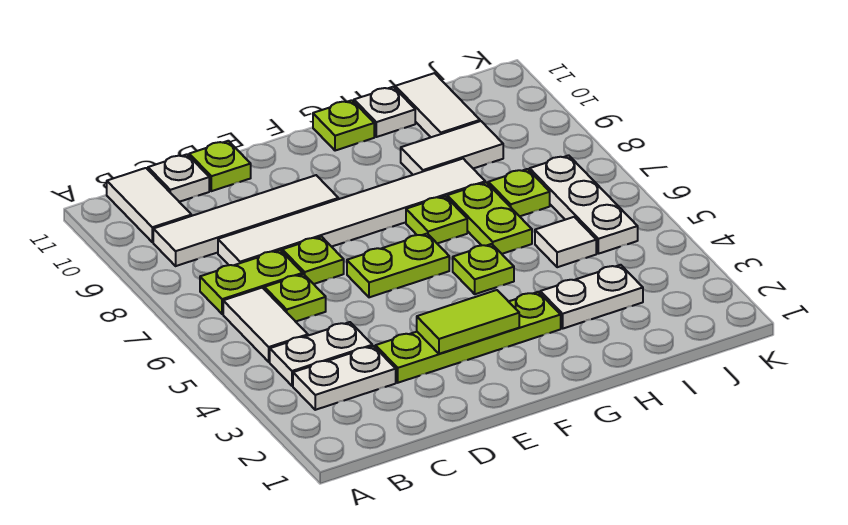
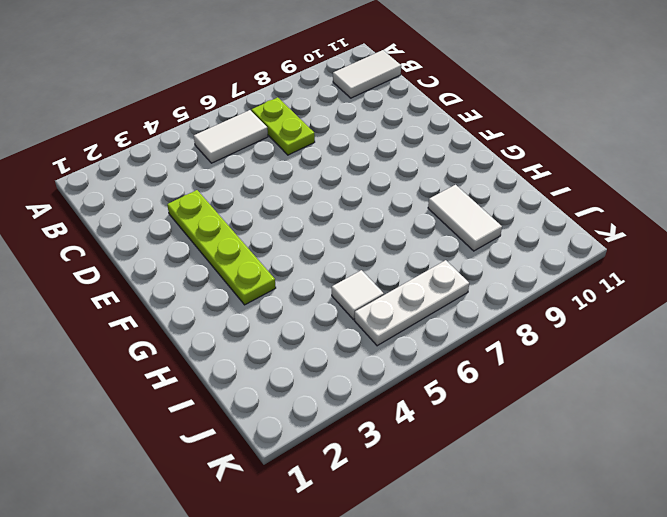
none -> white plate B3:C3 level 1
none -> white plate B4:C4 level 1
none -> white tile B9:E9 level 1

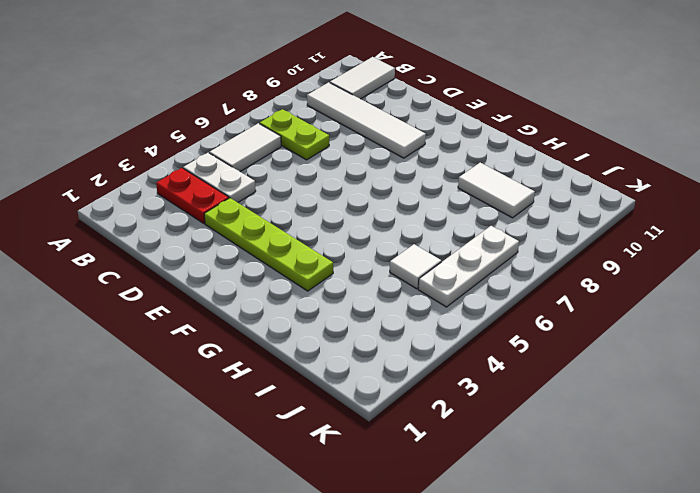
red plate B3:C3 level 1 -> white plate B3:C3 level 1
none -> lime plate C6 level 1
none -> white tile C8:H8 level 1
none -> white plate C11 level 1

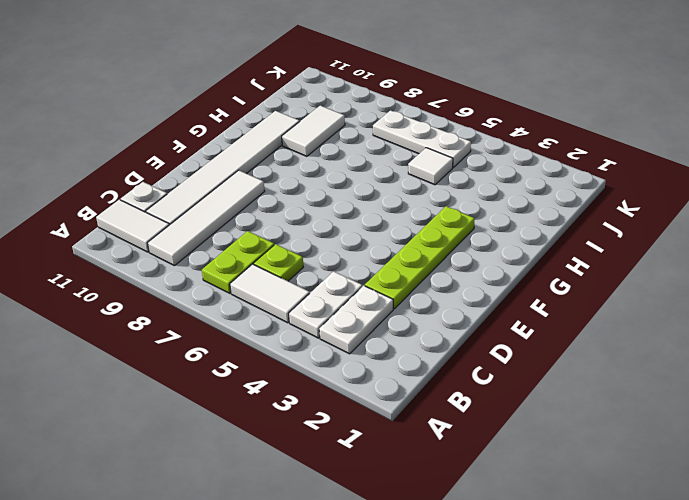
white tile C10:H10 level 1 -> white tile C8:H8 level 1
none -> lime plate D7 level 1
none -> lime plate D11 level 1
none -> lime plate E6:F6 level 1

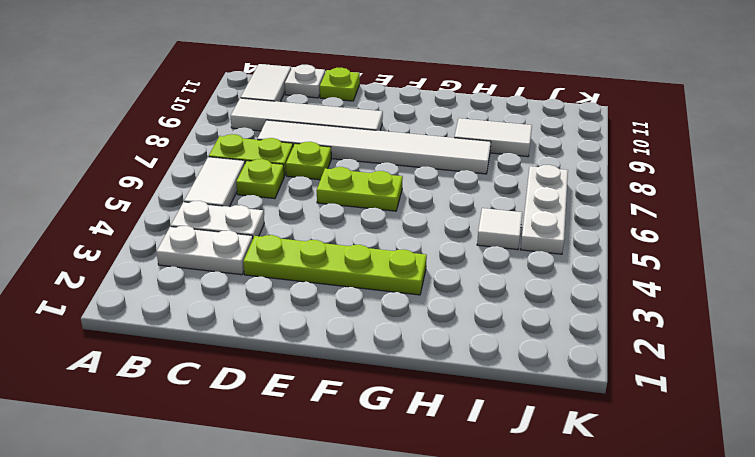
none -> lime plate G5 level 1
none -> lime plate G7 level 1
none -> lime plate G11 level 1

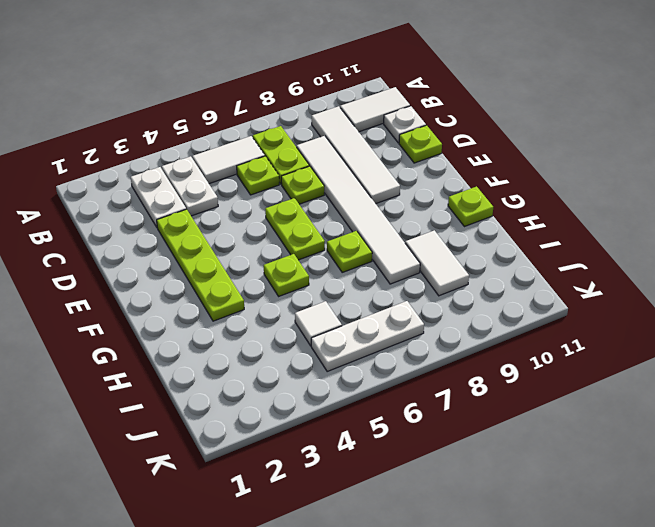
none -> white plate H3:I3 level 1
none -> lime plate H6:H7 level 1
none -> white plate H11 level 1

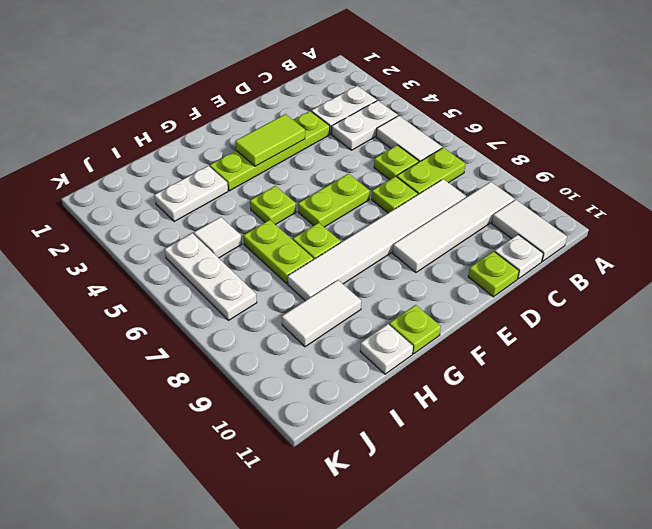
none -> lime plate I7 level 1
none -> white tile I10:I11 level 1

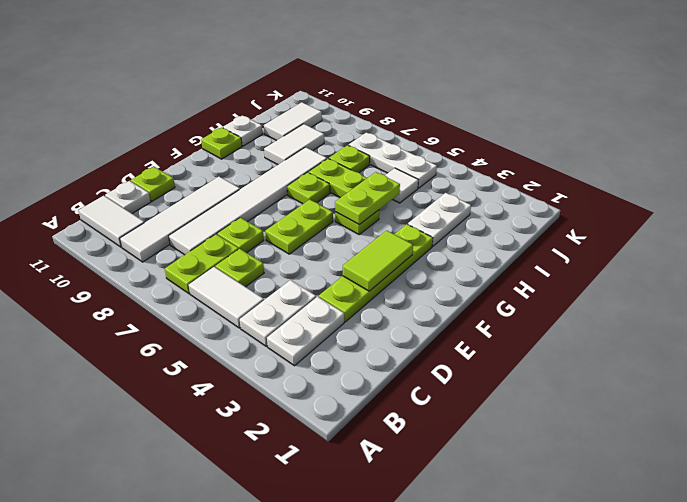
lime plate G5:H5 level 2 -> none
white tile I10:J10 level 1 -> white tile I10:I11 level 1

